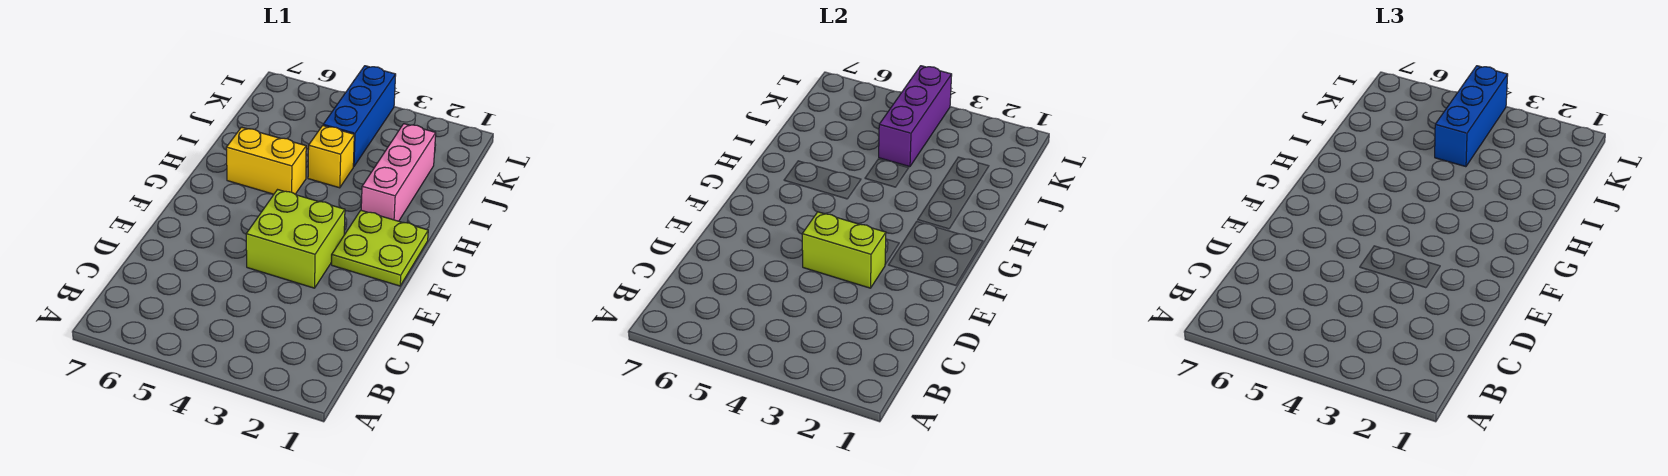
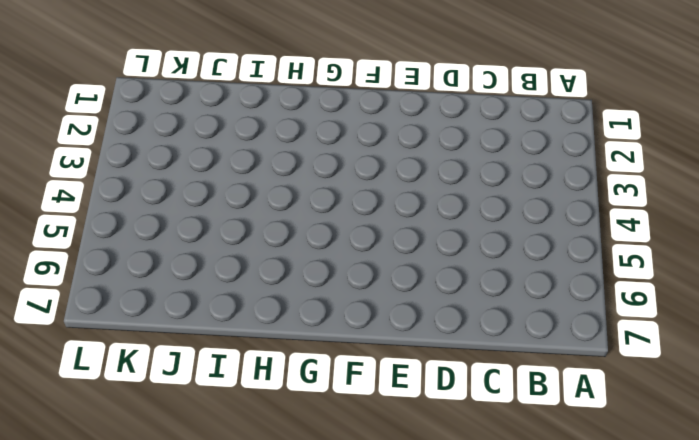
none -> lime brick E3:F4 level 1
none -> lime plate F1:G2 level 1

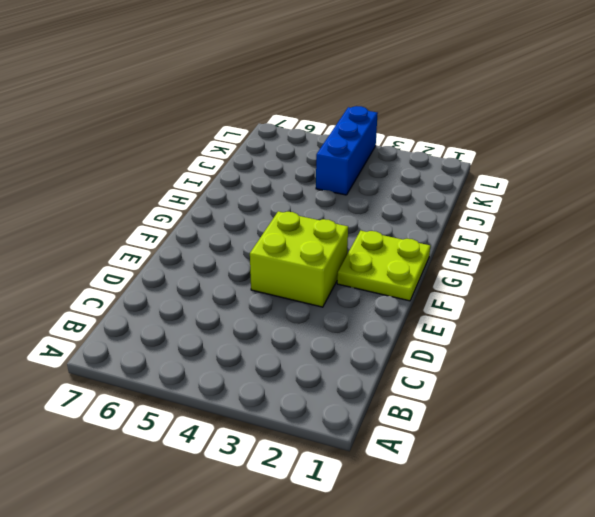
none -> pink brick H2:J2 level 1
none -> yellow brick H5:H6 level 1

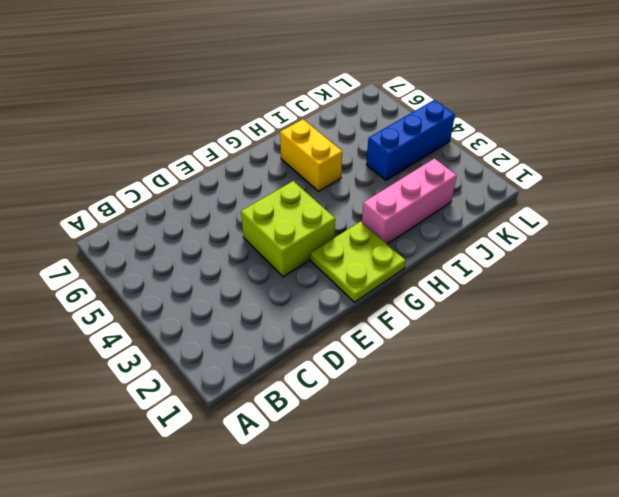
none -> yellow brick I4 level 1
none -> lime brick E3:E4 level 2

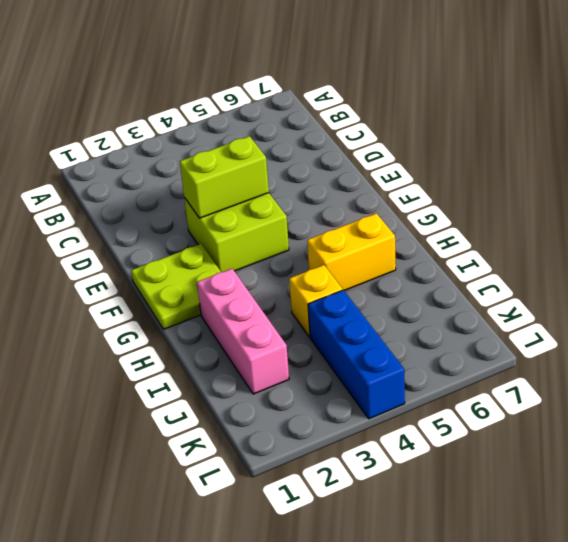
none -> purple brick J4:L4 level 2
none -> blue brick J4:L4 level 3

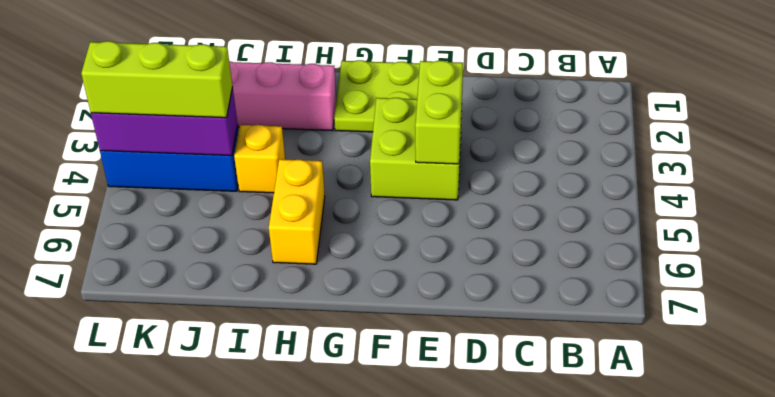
lime brick J4:L4 level 3 -> blue brick J4:L4 level 3

